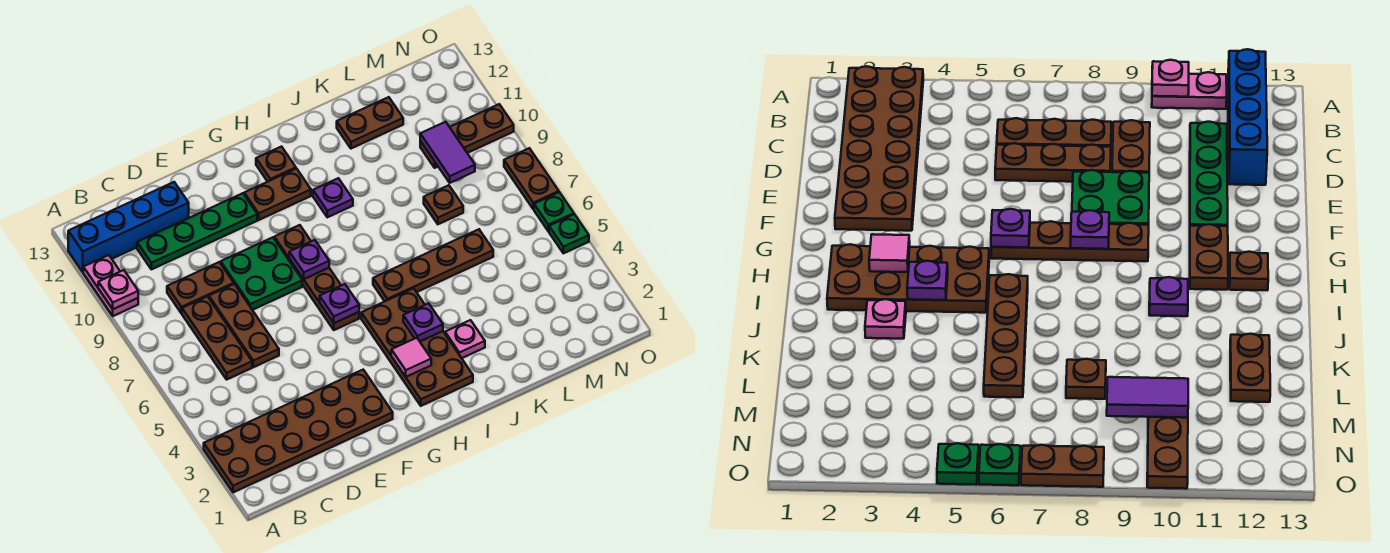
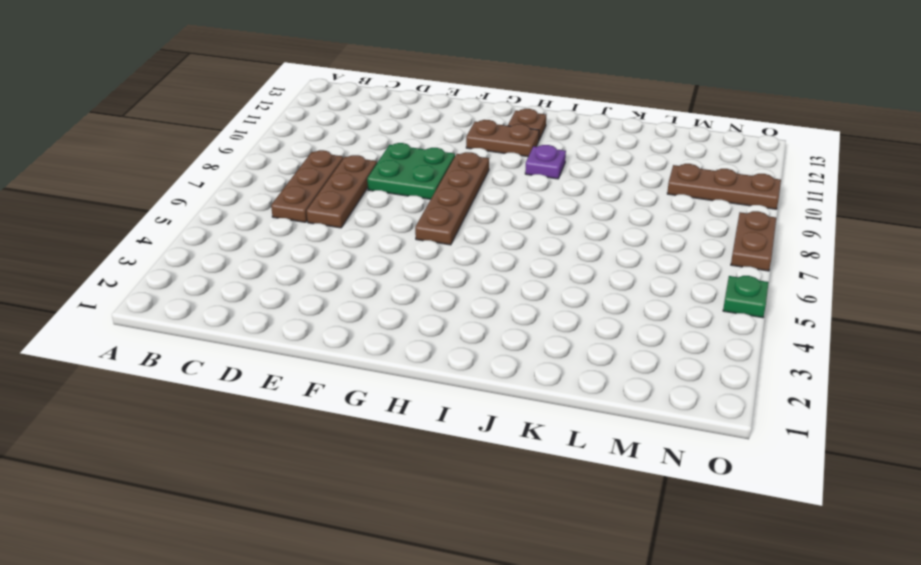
none -> brown plate A2:F3 level 1
none -> pink plate A10:A11 level 1
none -> blue brick A12:D12 level 1

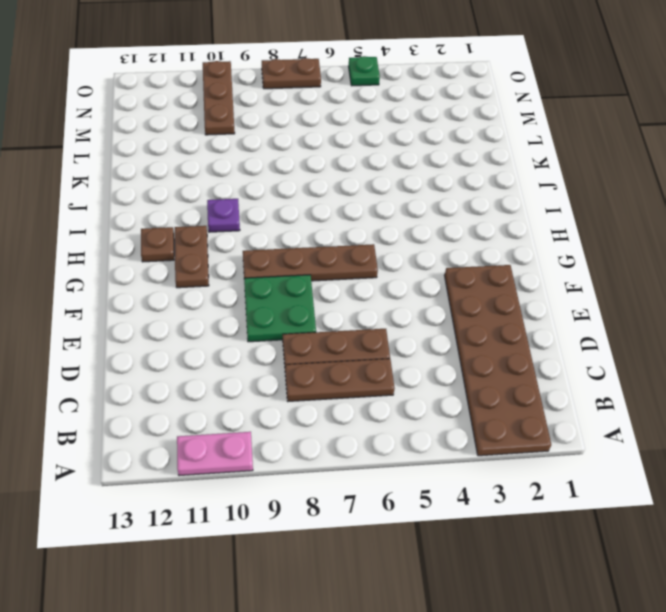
none -> blue brick A12:D12 level 1
none -> brown plate C9:D9 level 1
none -> green plate C11:F11 level 1

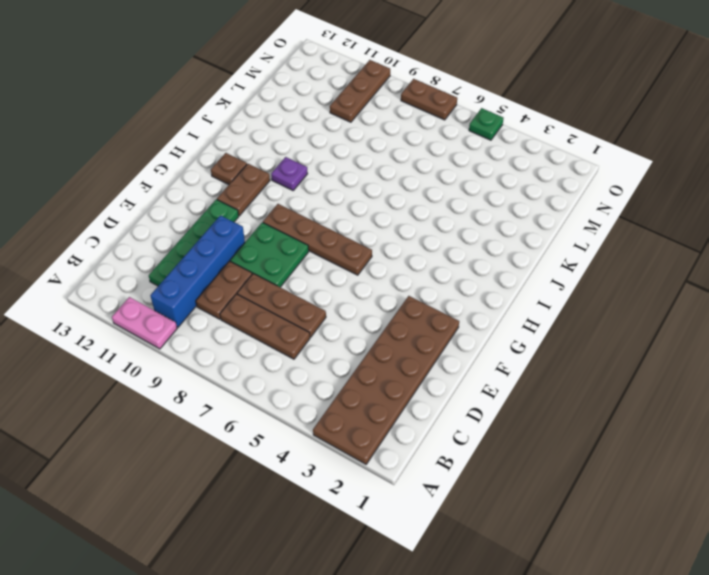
blue brick B10:E10 level 1 -> blue brick A12:D12 level 1
none -> brown plate H2:I5 level 1
none -> brown plate I6:L6 level 1
none -> pink plate J3 level 1

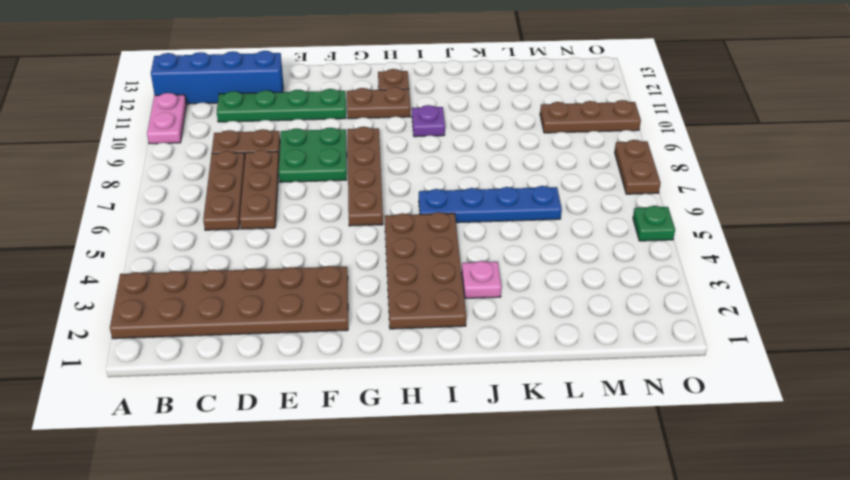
blue plate I6:L6 level 1 -> brown plate I6:L6 level 1
none -> brown plate K12:L12 level 1
none -> brown plate L8 level 1
none -> green plate O6 level 1

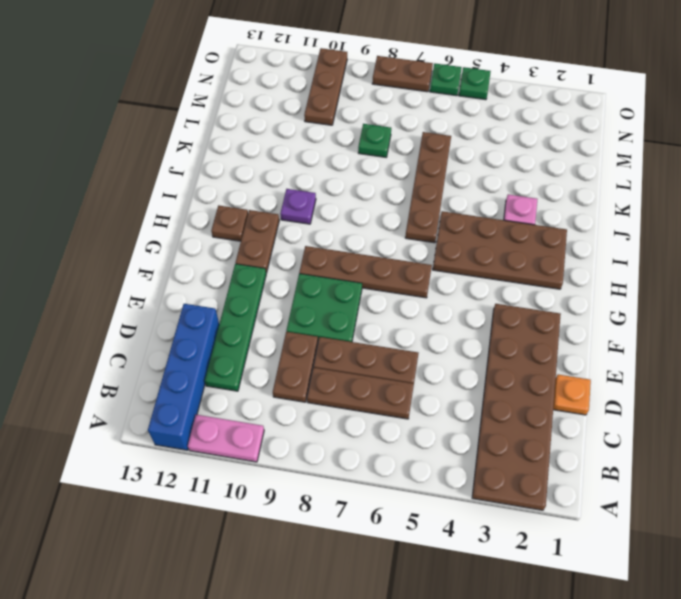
orange plate D1 level 1 -> none
green plate L8 level 1 -> brown plate L8 level 1
none -> brown plate K12:L12 level 1
none -> pink plate A10 level 2
none -> purple plate G6 level 2

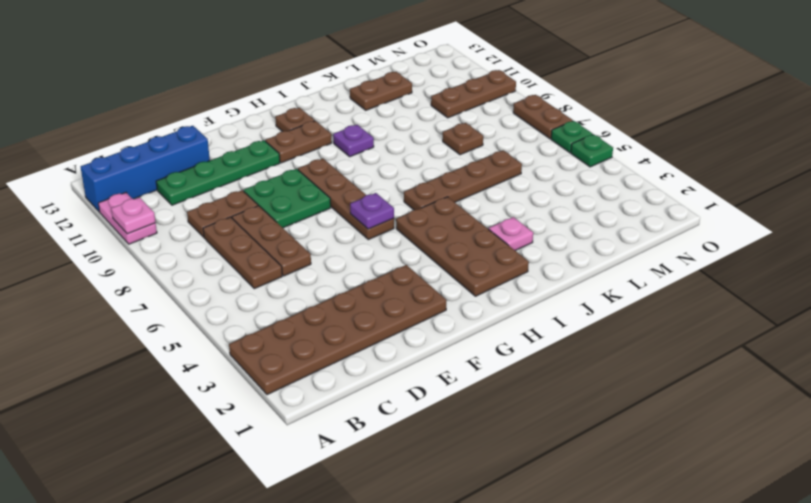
none -> purple plate G8 level 2
none -> pink tile H3 level 2
none -> purple plate I4 level 2

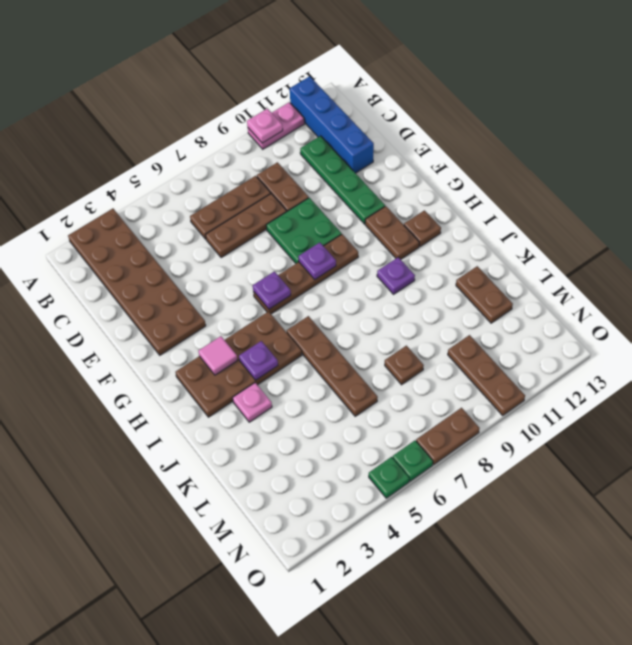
none -> purple tile M9:M10 level 2

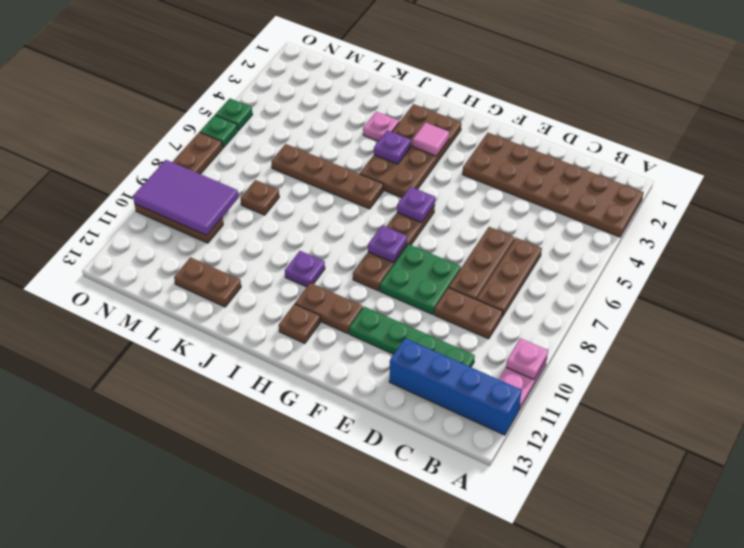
purple tile M9:O10 level 2 -> purple tile M9:M10 level 2

